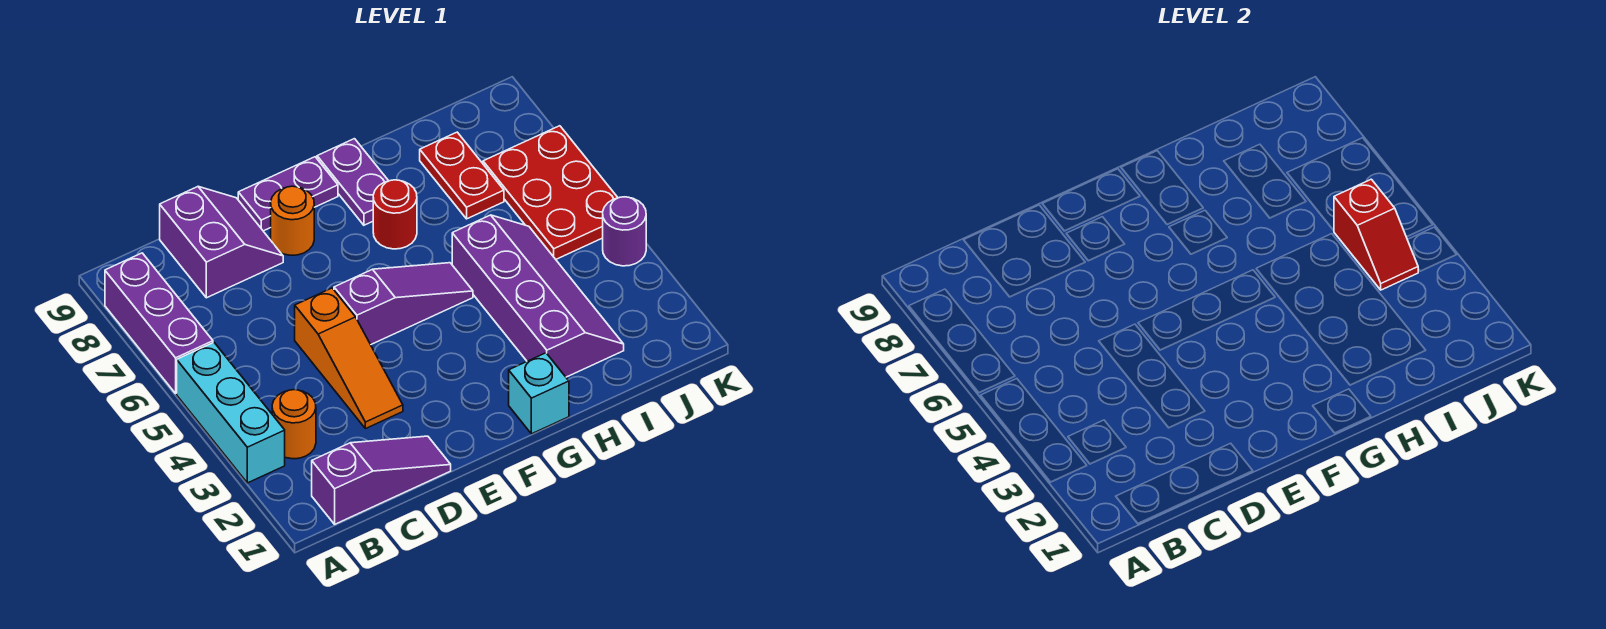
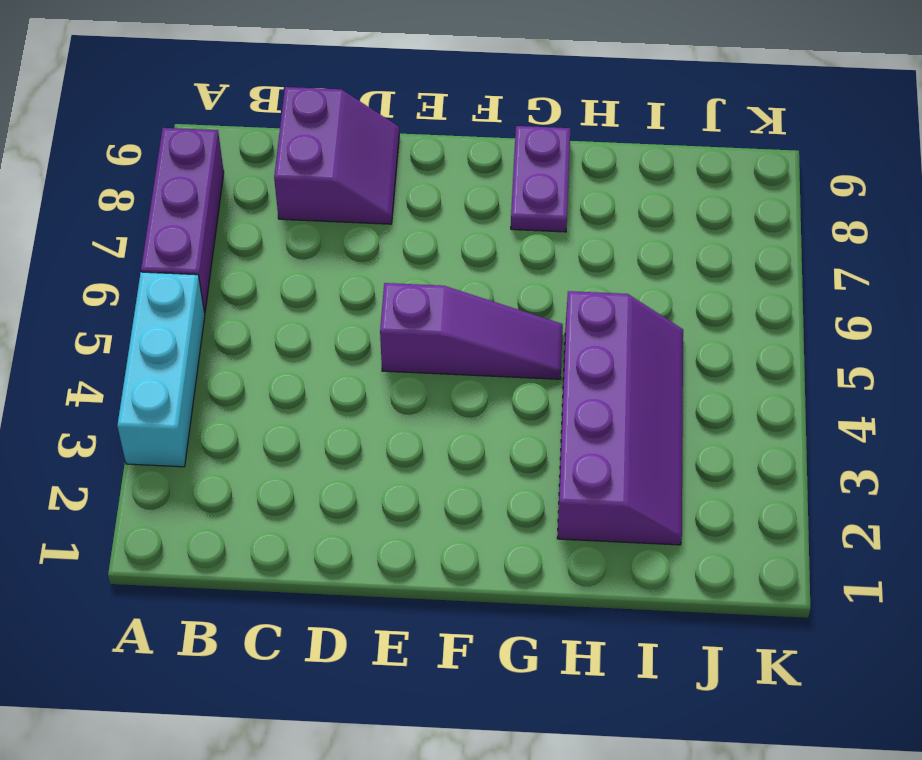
none -> purple slope B1:D1 level 1 top B
none -> orange round brick B3 level 1
none -> orange slope D3:D5 level 1 top 5

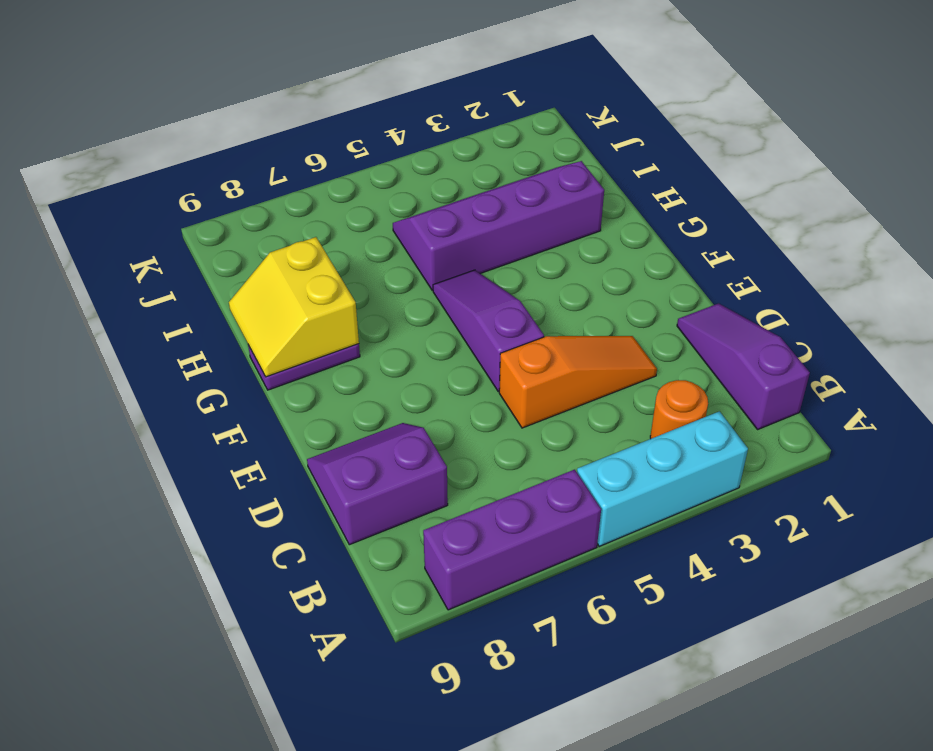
yellow slope G8:H9 level 2 top 8 -> none
none -> orange round brick E8 level 1
none -> purple plate E9:F9 level 1
none -> cyan brick G1 level 1

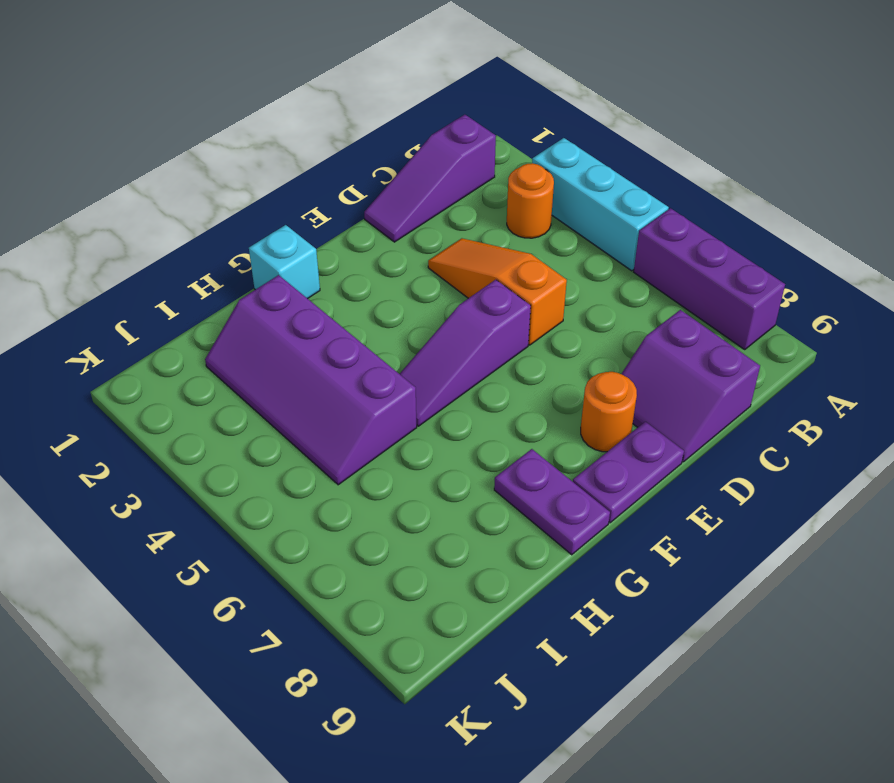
none -> red round brick G7 level 1
none -> red plate I7:I8 level 1
none -> red plate J5:K7 level 1

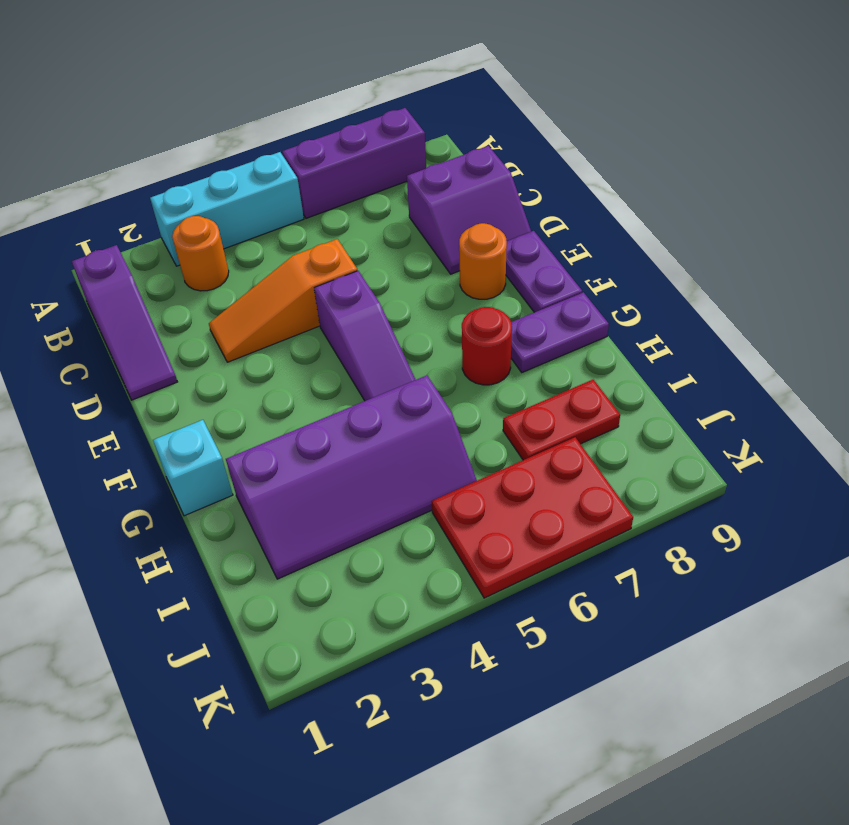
none -> purple round brick K4 level 1
none -> red slope J4:J5 level 2 top 5

